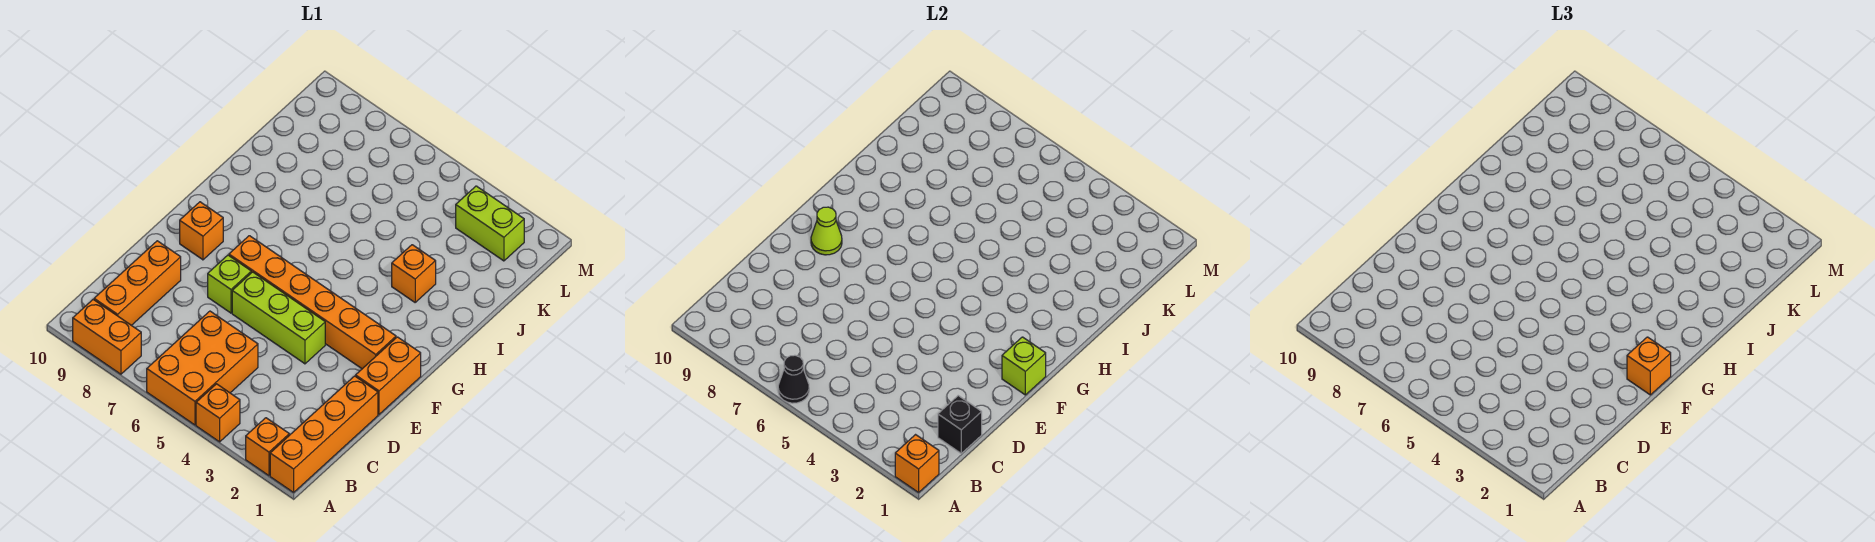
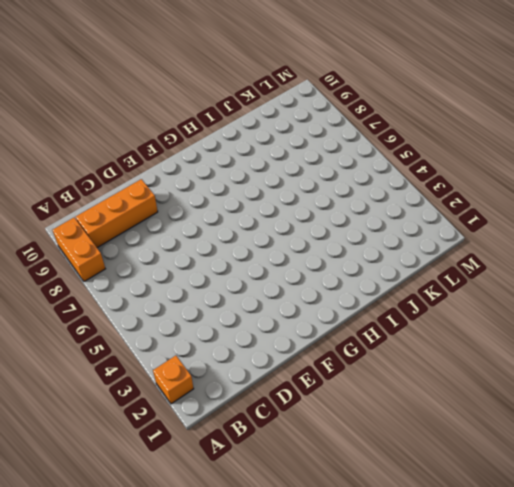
none -> orange brick A1:D1 level 1
none -> orange brick A4 level 1
none -> orange brick A5:C6 level 1

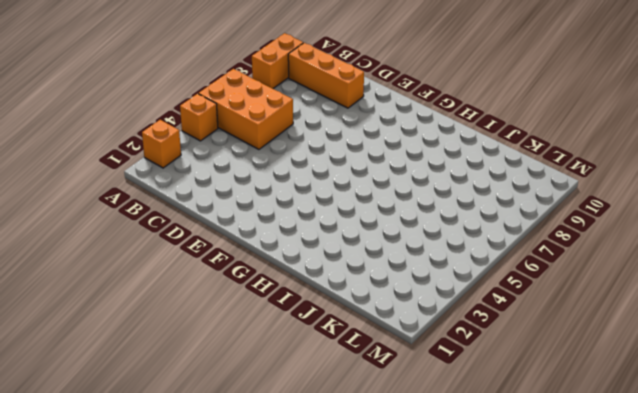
none -> orange brick A1:D1 level 1
none -> orange brick E1:F1 level 1
none -> lime brick E4:E6 level 1

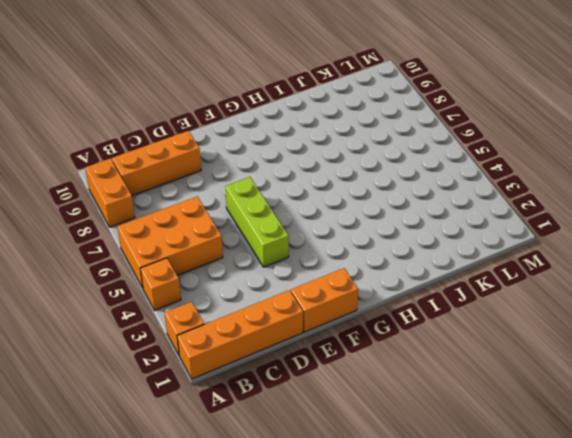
none -> lime brick E7 level 1
none -> orange brick F2:F7 level 1
none -> orange brick F9 level 1

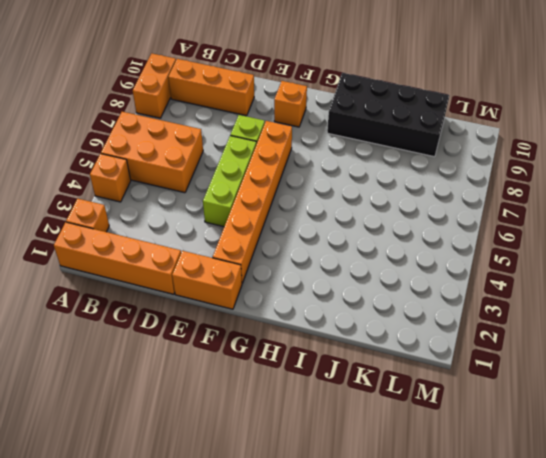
black brick H9:K10 level 1 -> none
none -> orange brick I3 level 1
none -> lime brick L2:L3 level 1
none -> orange brick A1 level 2

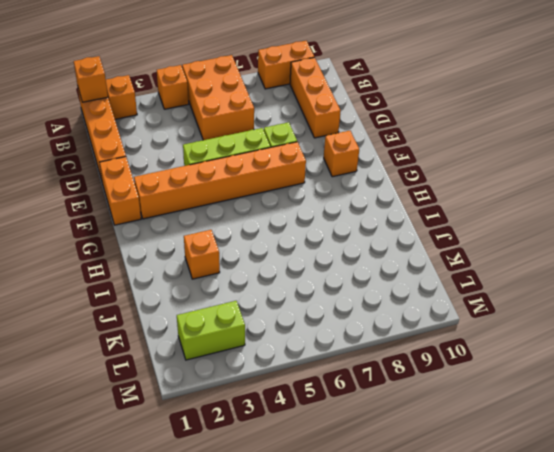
none -> black cone A6 level 2
none -> black brick C1 level 2
none -> lime brick F1 level 2

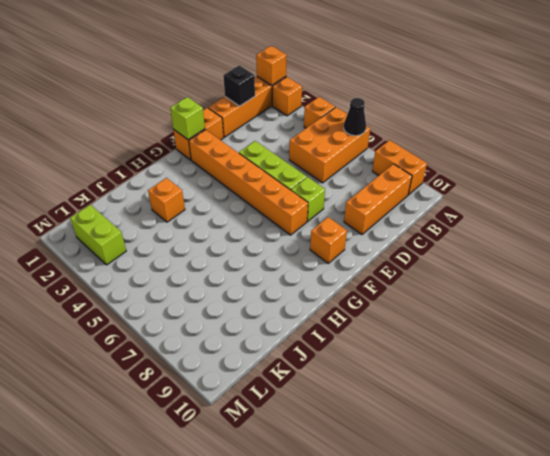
none -> lime cone F9 level 2
none -> orange brick F1 level 3

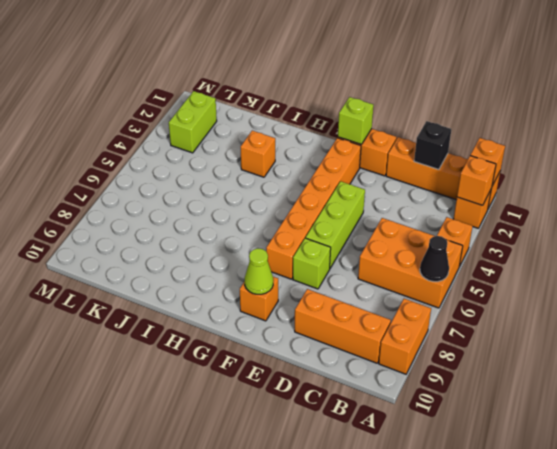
orange brick A2 level 2 -> orange brick F1 level 3

